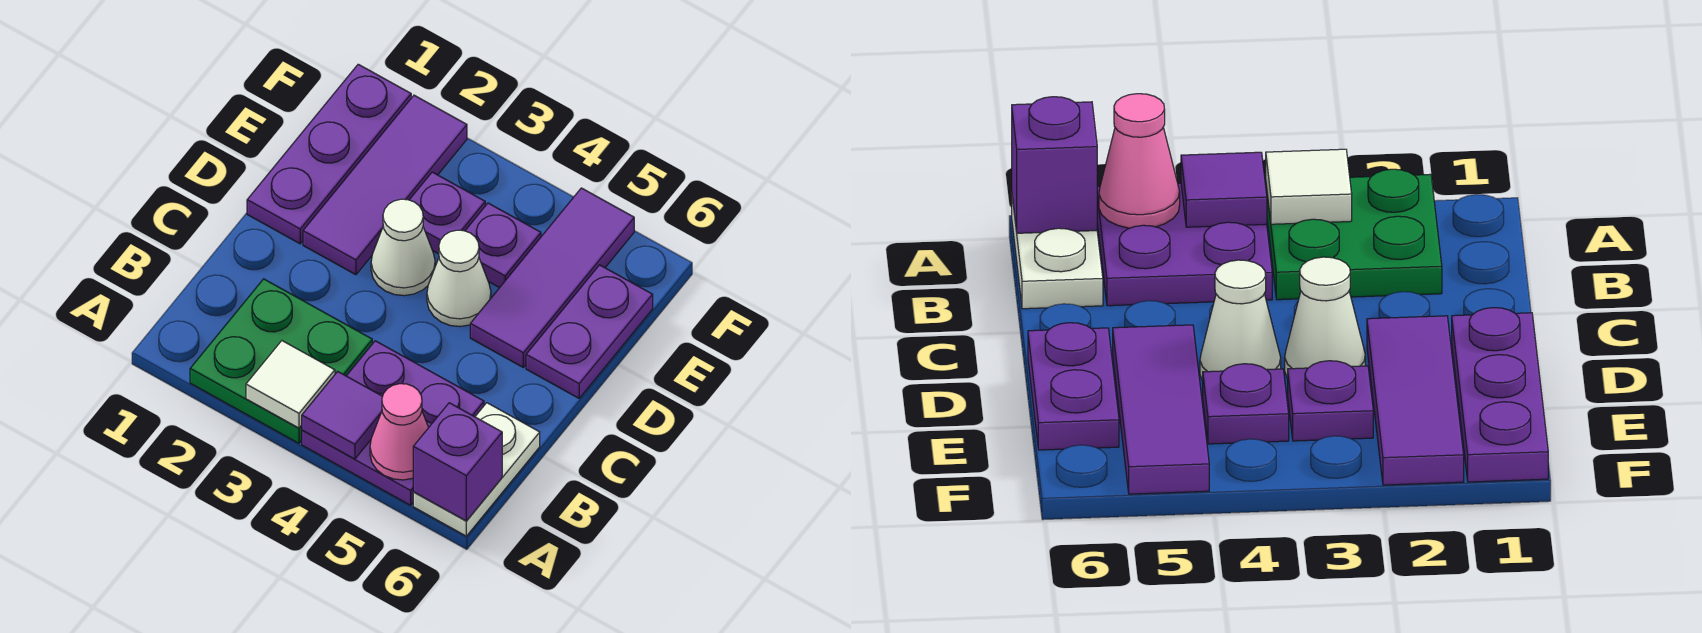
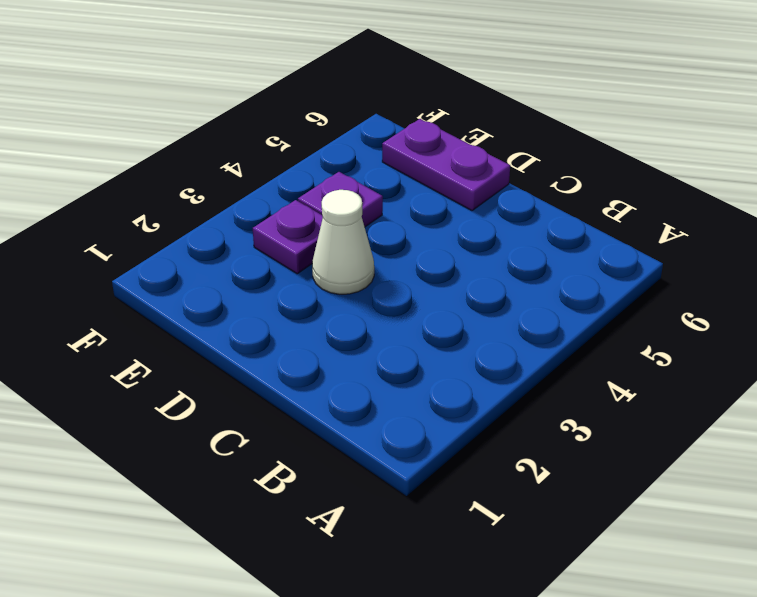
none -> green plate A2:B3 level 1
none -> purple plate A4:B5 level 1
none -> white plate A6:B6 level 1

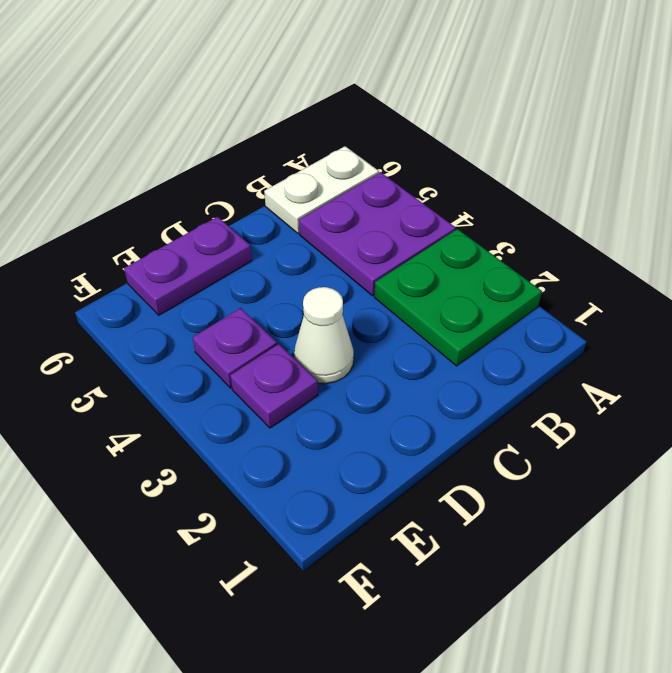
none -> purple plate D1:F1 level 1
none -> purple tile D2:F2 level 1
none -> white cone D4 level 1

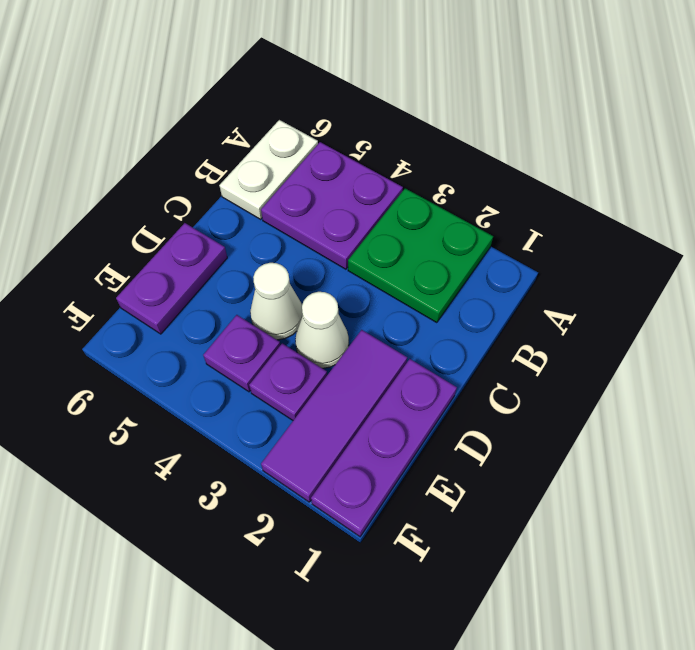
none -> purple tile D5:F5 level 1
none -> white tile A3 level 2
none -> purple tile A4 level 2

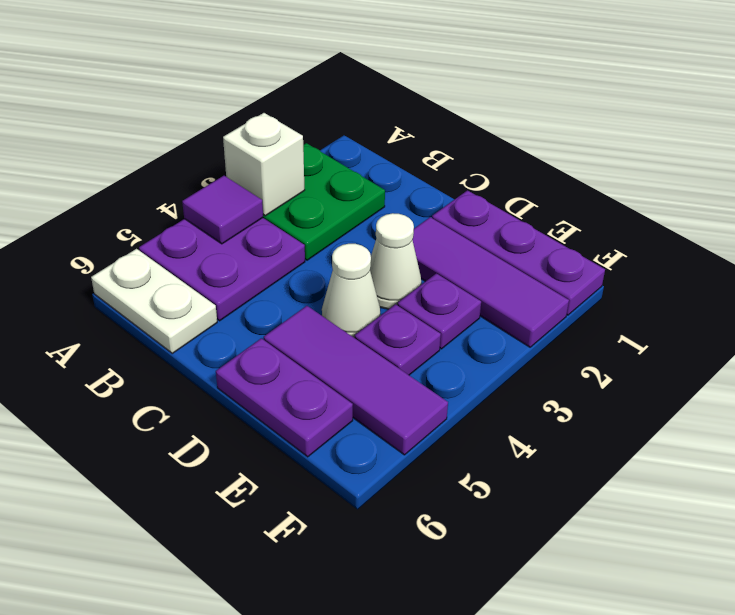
white brick A3 level 2 -> white tile A3 level 2
none -> pink cone A5 level 2
none -> purple brick A6 level 2

